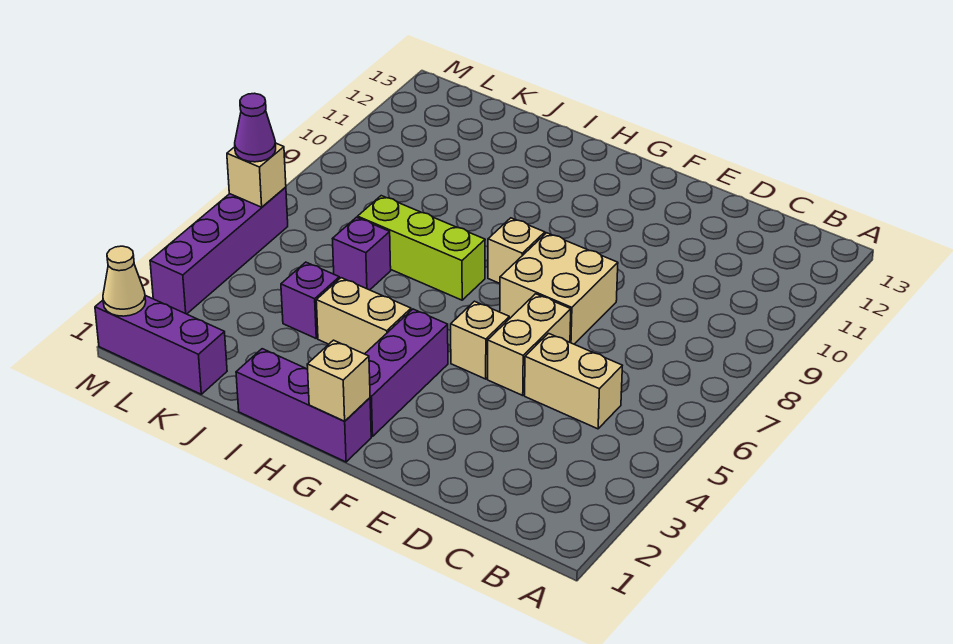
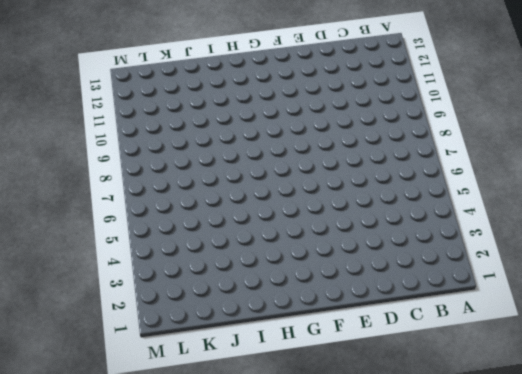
none -> tan brick C5:D5 level 1
none -> tan brick E5:E6 level 1
none -> tan brick E7:F8 level 1

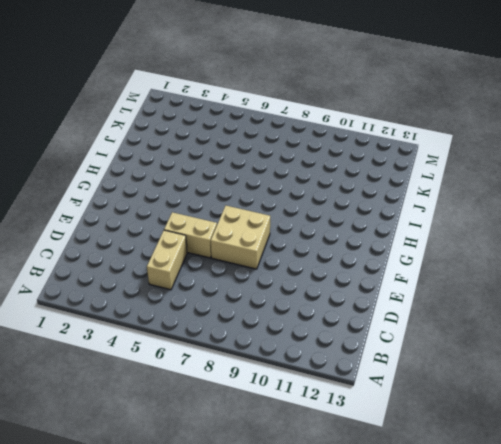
none -> tan brick F5 level 1
none -> purple brick G1:I1 level 1
none -> purple brick G2:G4 level 1

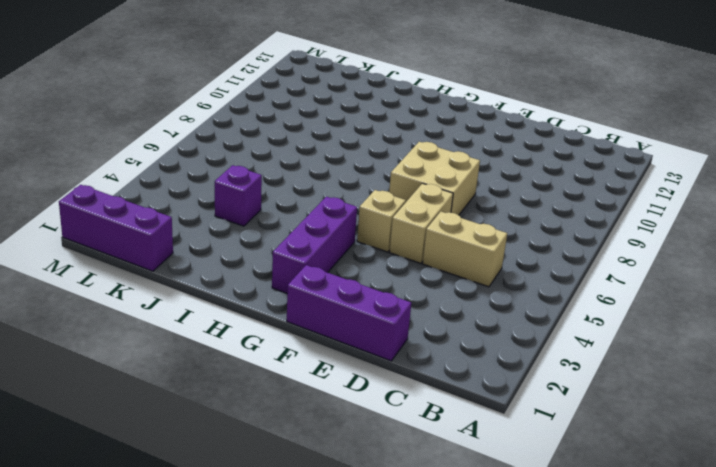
purple brick D1:F1 level 1 -> purple brick G1:I1 level 1
none -> tan brick G8 level 1
none -> tan brick H4:I4 level 1
none -> lime brick H7:J7 level 1

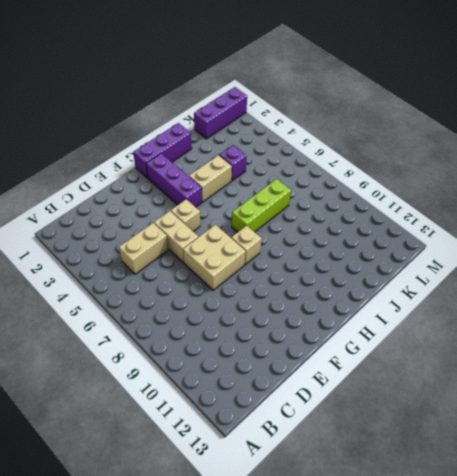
none -> purple brick J6 level 1
none -> purple brick M3:M6 level 1
none -> tan brick G1 level 2

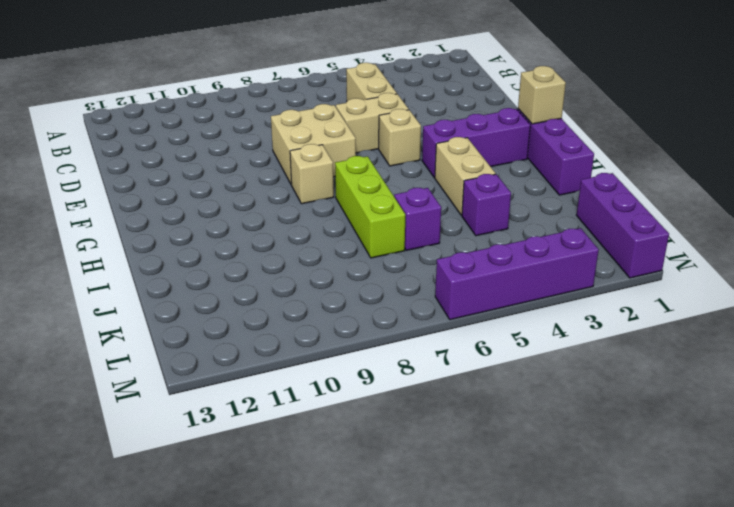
none -> tan cone M1 level 2
none -> tan brick M6 level 2
none -> purple cone M6 level 3

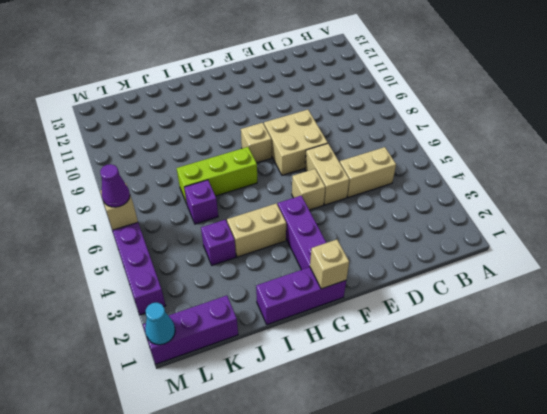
cyan cone M1 level 2 -> tan cone M1 level 2

